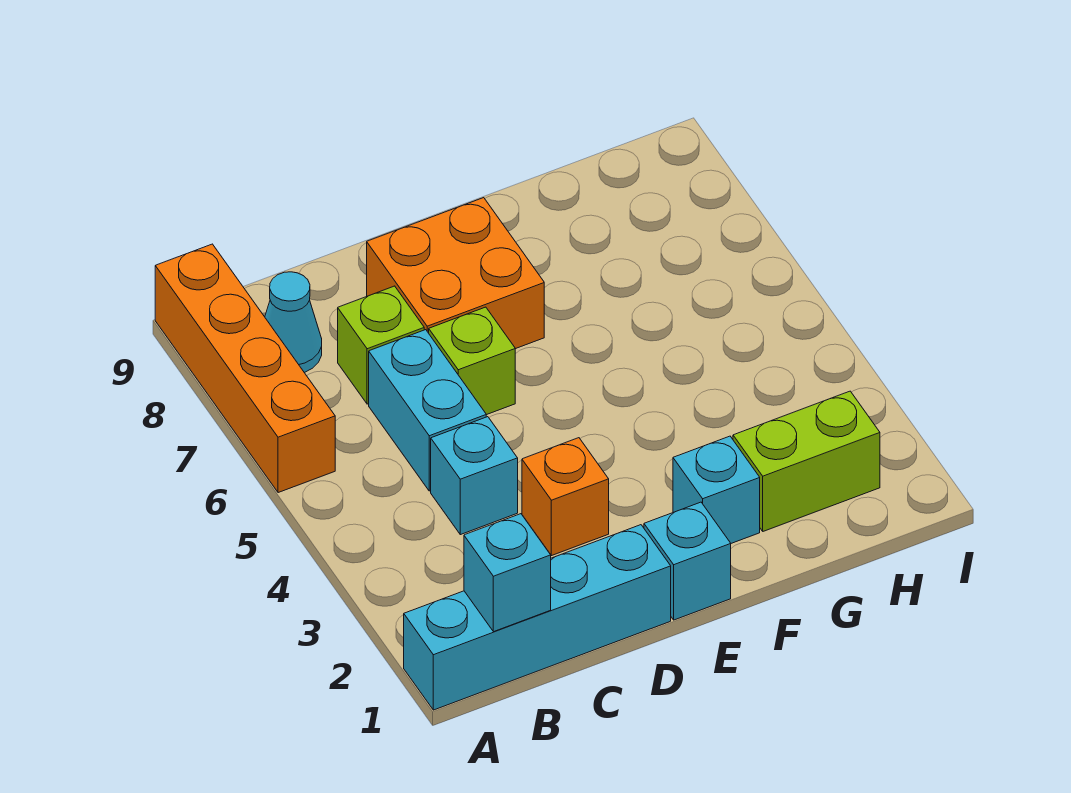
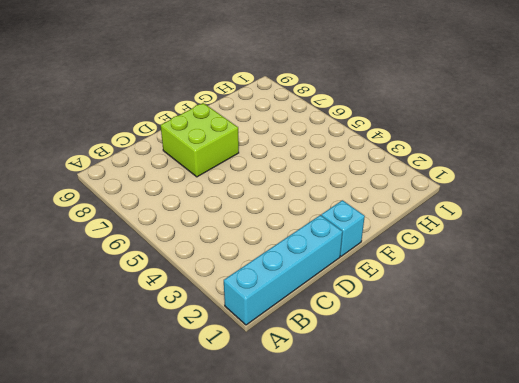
lime brick D7:E8 level 1 -> orange brick D7:E8 level 1
none -> orange brick A6:A9 level 1
none -> cyan cone B8 level 1
none -> cyan brick C4 level 1

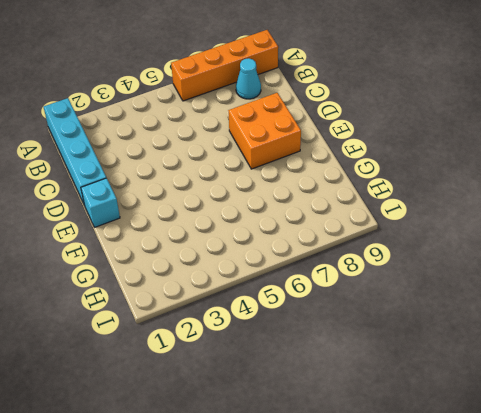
none -> cyan brick C4 level 1
none -> cyan brick C5:C6 level 1
none -> lime brick C7 level 1

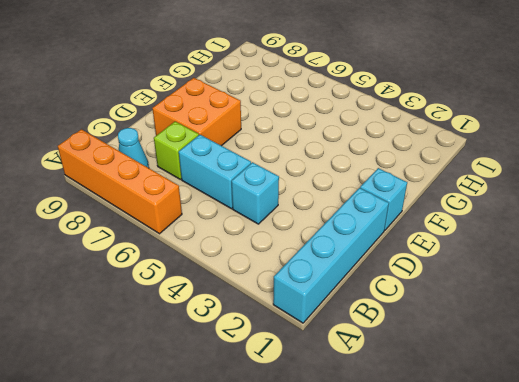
none -> orange brick D3 level 1
none -> lime brick D6 level 1
none -> cyan brick F2 level 1

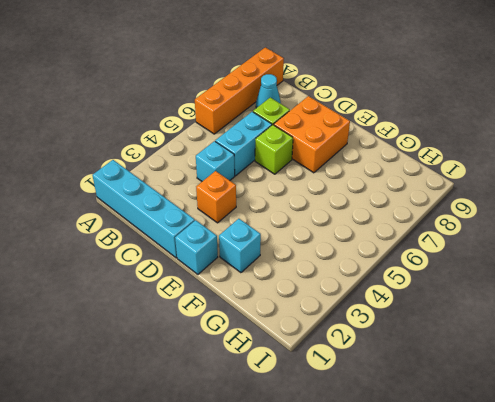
none -> lime brick G2:H2 level 1
none -> cyan brick B1 level 2

